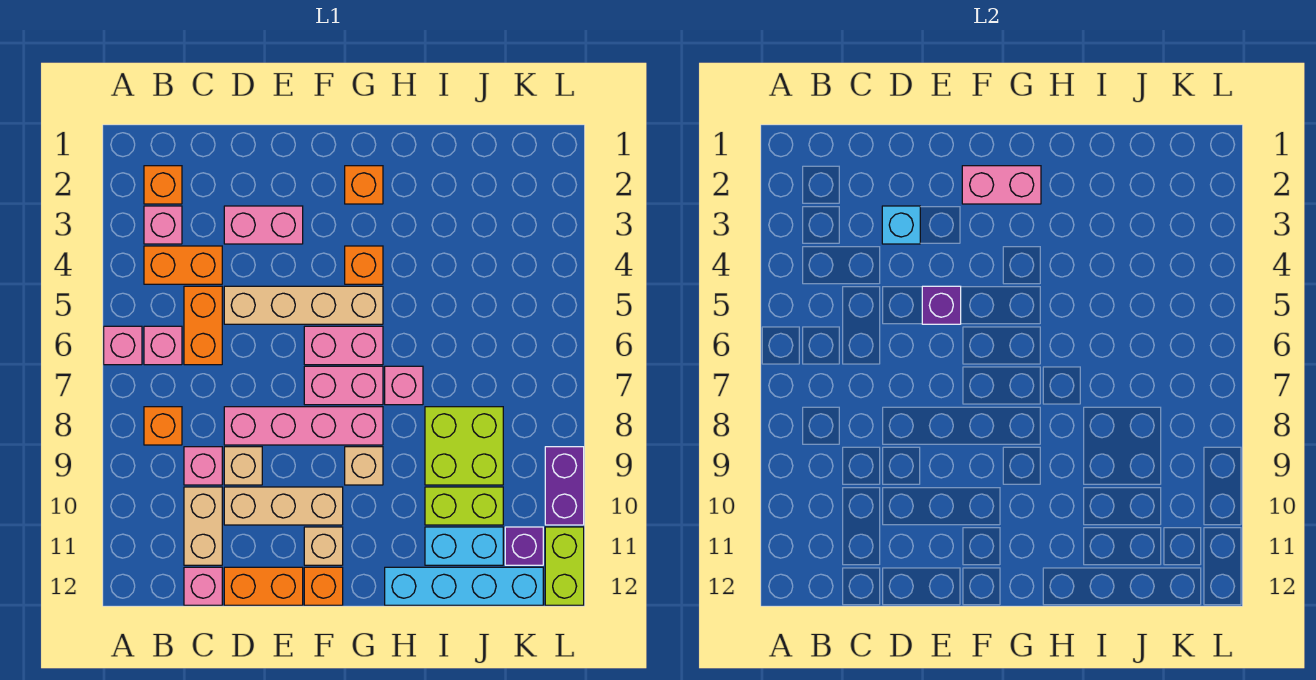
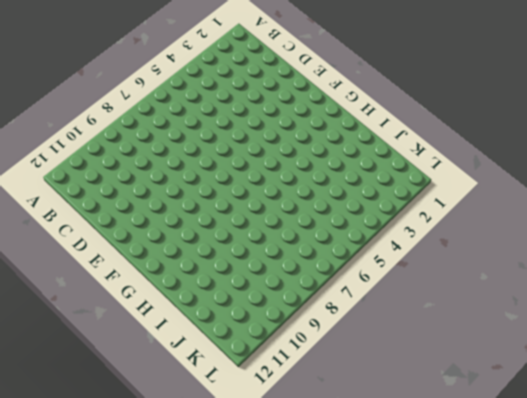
none -> pink brick A6 level 1
none -> orange brick B2 level 1
none -> pink brick B3 level 1
none -> orange brick B4:C4 level 1

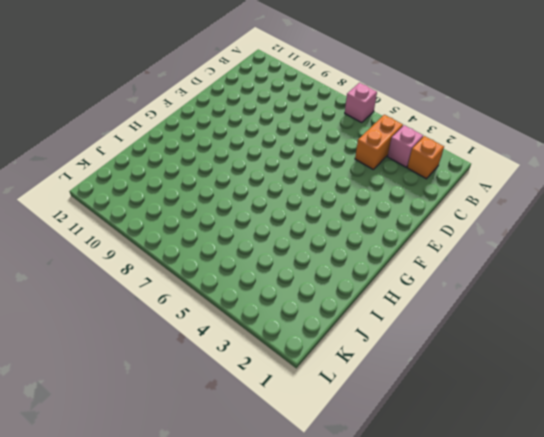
none -> pink brick B6 level 1
none -> orange brick B8 level 1
none -> orange brick C5:C6 level 1
none -> pink brick C9 level 1

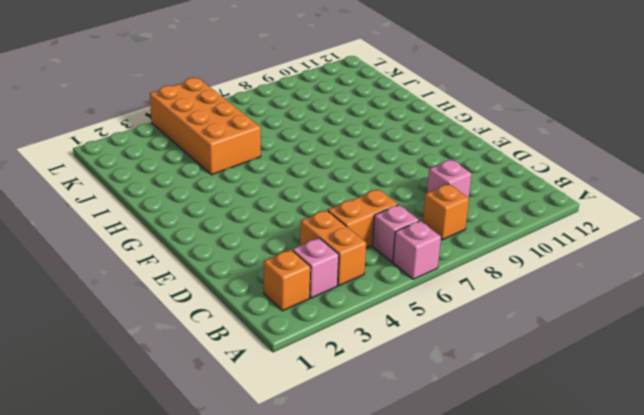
orange brick I4:L5 level 1 -> none
none -> tan brick C10:C11 level 1
none -> pink brick C12 level 1
none -> pink brick D3:E3 level 1
none -> tan brick D5:G5 level 1

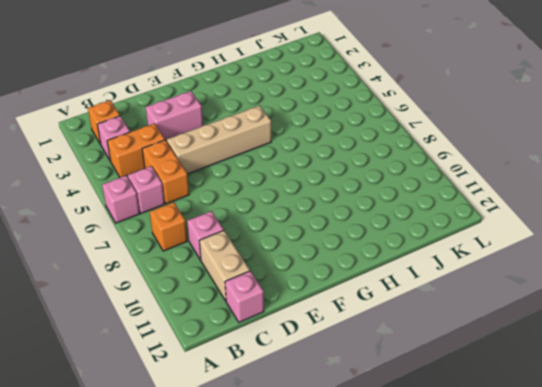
none -> pink brick D8:G8 level 1
none -> tan brick D9 level 1
none -> tan brick D10:F10 level 1
none -> orange brick D12:E12 level 1

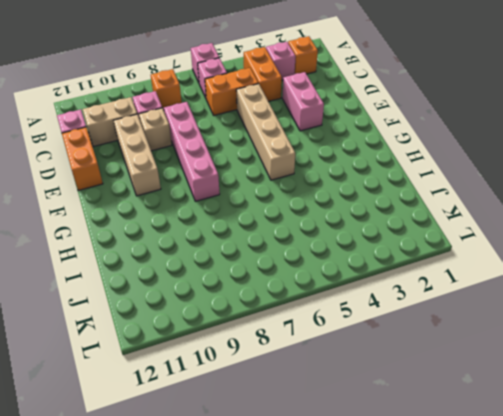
none -> pink brick F6:G6 level 1
none -> pink brick F7:G7 level 1
none -> tan brick F11 level 1
none -> orange brick F12 level 1

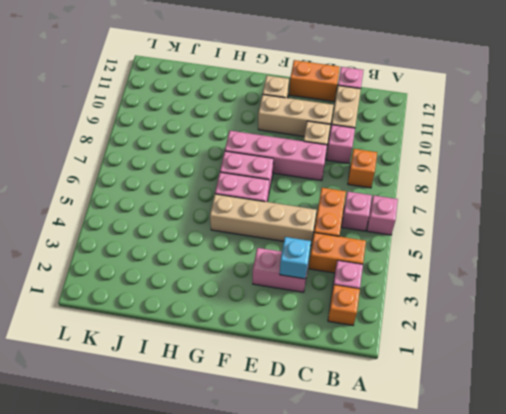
none -> orange brick F12 level 1
none -> orange brick G2 level 1
none -> orange brick G4 level 1
none -> tan brick G9 level 1

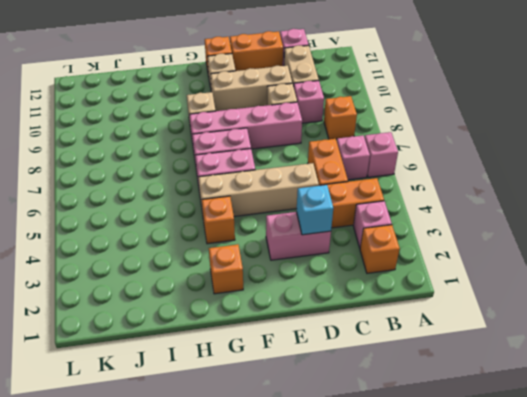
none -> pink brick H7 level 1
none -> cyan brick H12:K12 level 1
none -> lime brick I8:J9 level 1
none -> lime brick I10:J10 level 1

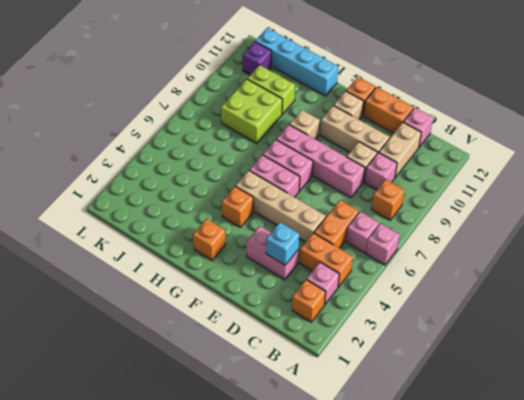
none -> pink brick H7 level 1
none -> cyan brick I11:J11 level 1
none -> purple brick L9:L10 level 1
none -> lime brick L11:L12 level 1

